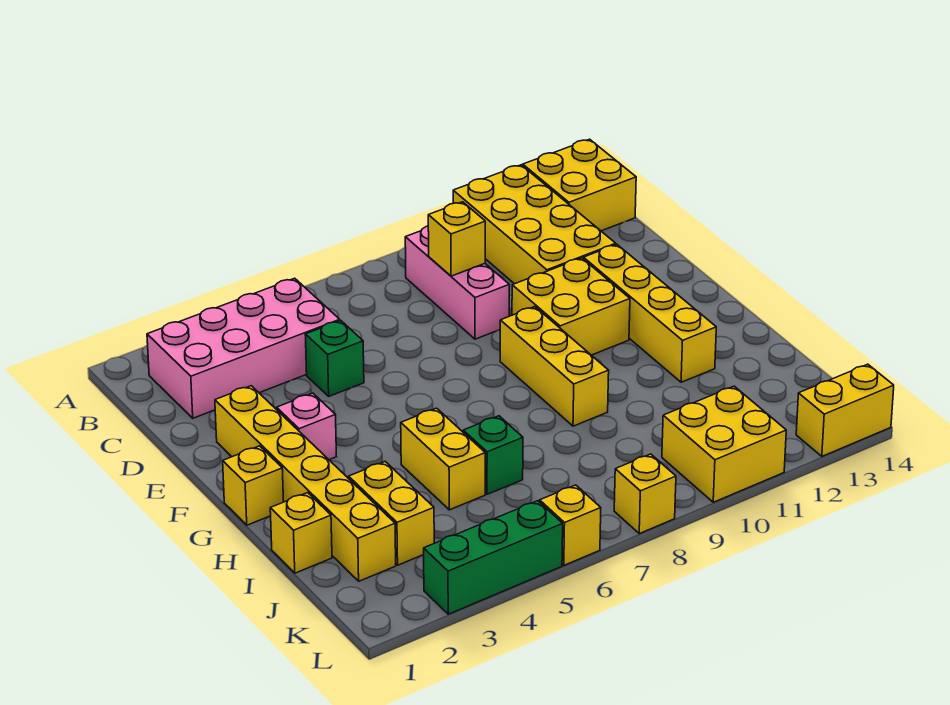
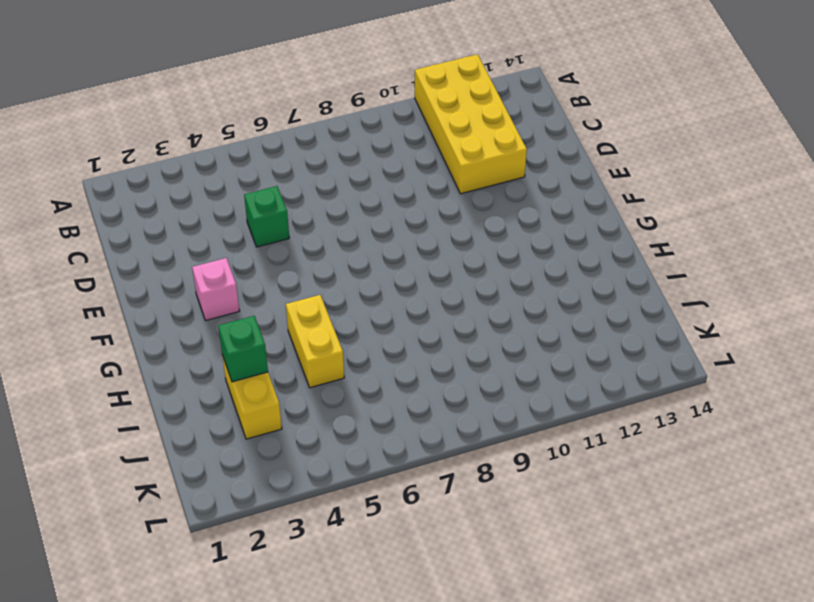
green brick I3 level 2 -> green brick I6 level 1
none -> yellow brick A13:B14 level 1
none -> pink brick B2:C5 level 1
none -> pink brick B9:D9 level 1

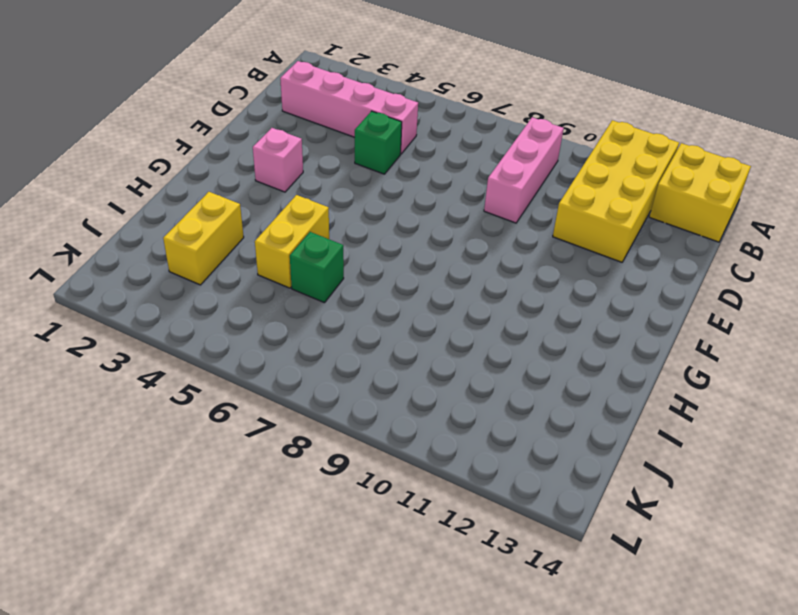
pink brick C2:C5 level 1 -> pink brick B2:C5 level 1
none -> yellow brick E2:J2 level 1
none -> yellow brick E10:F11 level 1
none -> yellow brick E12:H12 level 1

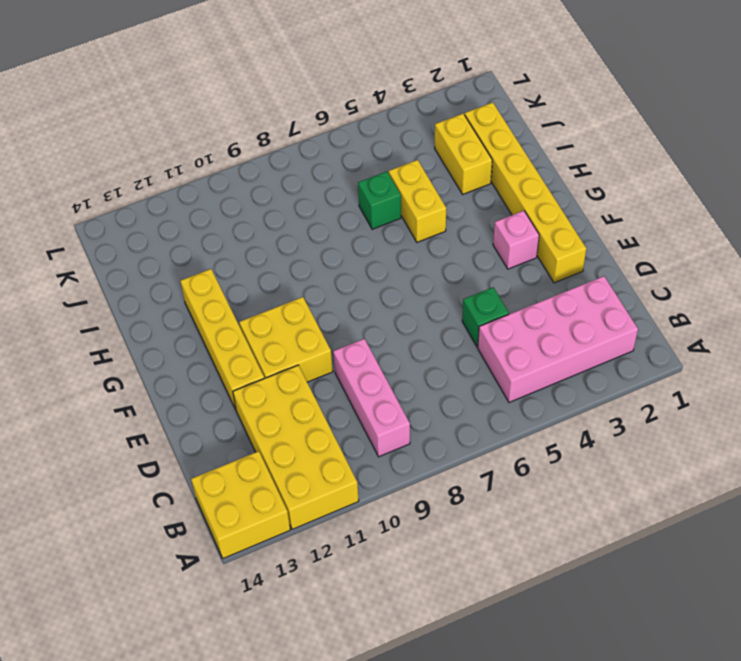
none -> yellow brick F9:H9 level 1
none -> yellow brick G1 level 1
none -> yellow brick I1 level 1

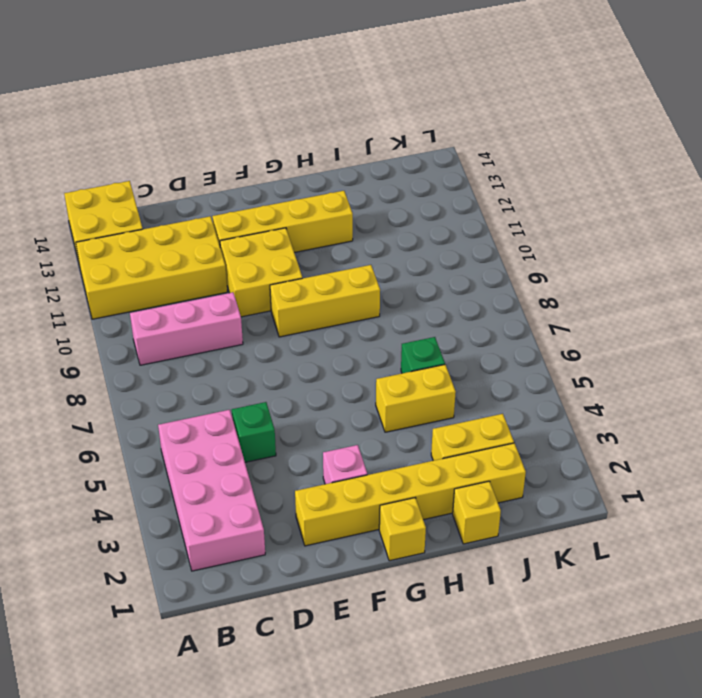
none -> yellow brick K10:L11 level 1
none -> green brick L3:L5 level 1
none -> yellow brick L6 level 1

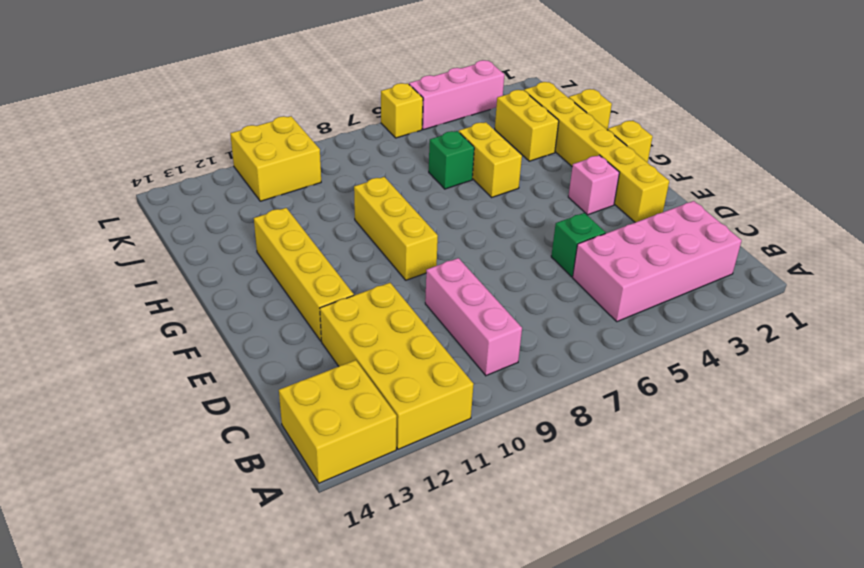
pink brick L3:L5 level 1 -> green brick L3:L5 level 1
none -> yellow brick E10:F11 level 1
none -> yellow brick L8 level 1
none -> yellow brick L13:L14 level 1

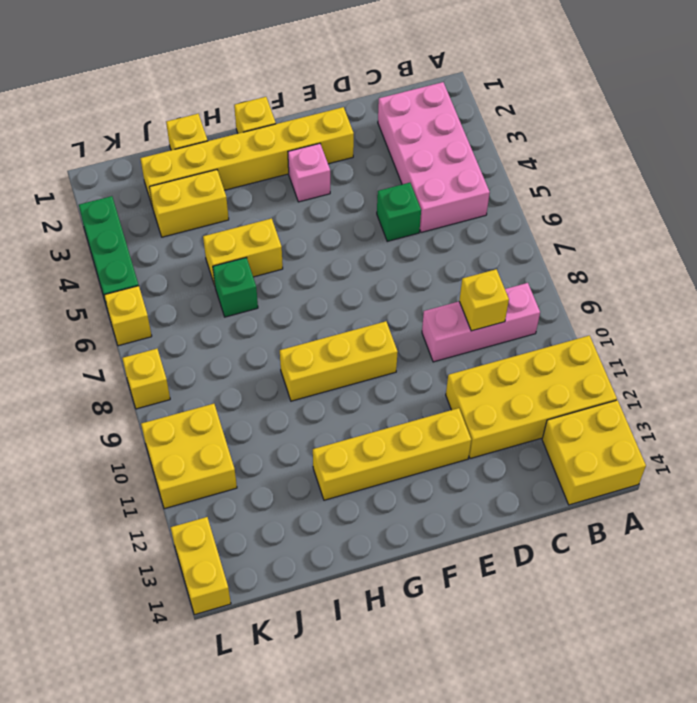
none -> yellow brick E10:F11 level 1

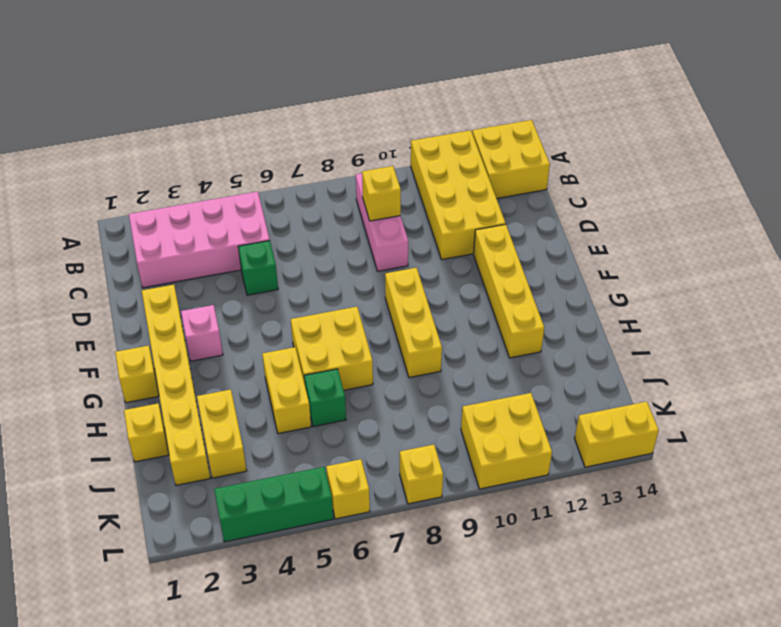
yellow brick G6:H7 level 1 -> yellow brick E10:F11 level 1

